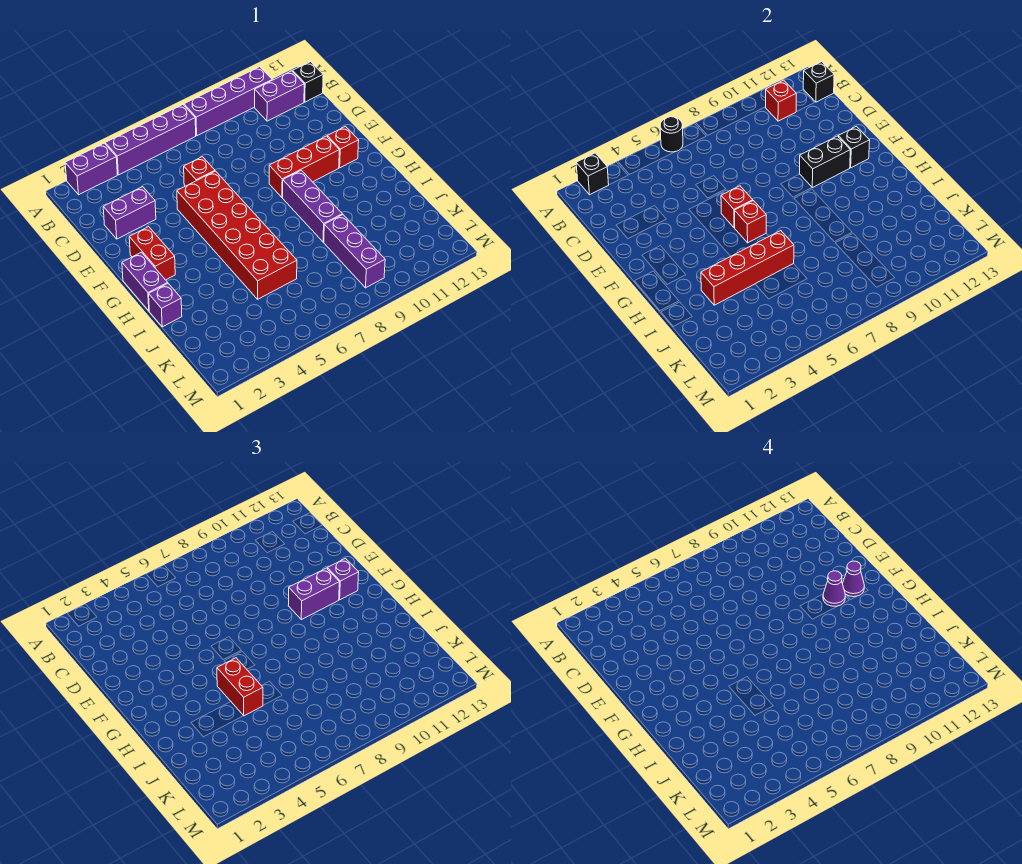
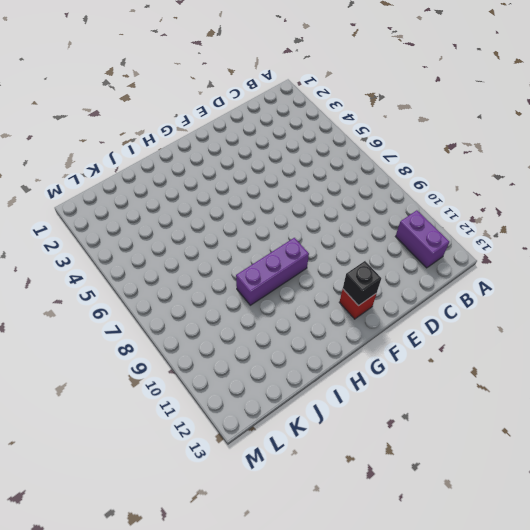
none -> purple brick A2:A3 level 1
none -> purple brick A4:A7 level 1
none -> purple brick A8:A11 level 1

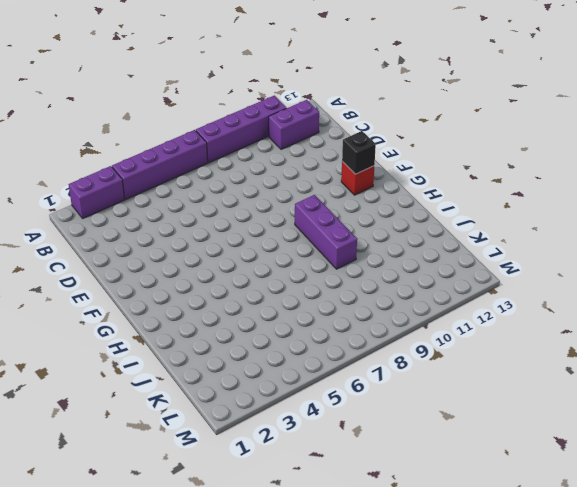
none -> black brick B13 level 1
none -> purple brick D2:D3 level 1
none -> red brick D6 level 1

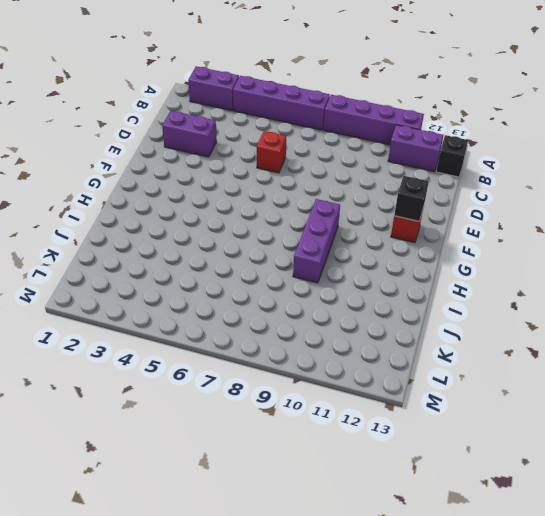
none -> red brick E5:J6 level 1
none -> red brick F2:G2 level 1
none -> red brick F9:F11 level 1

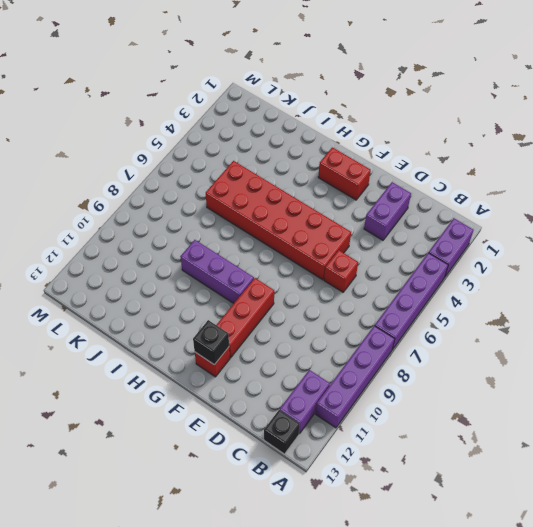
none -> purple brick G1:H1 level 1
none -> purple brick I1 level 1
none -> purple brick J9:L9 level 1

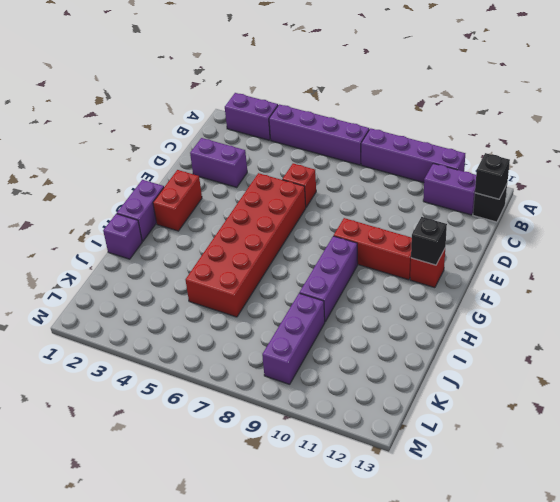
none -> black brick A2 level 2
none -> black round brick A6 level 2
none -> red brick B11 level 2

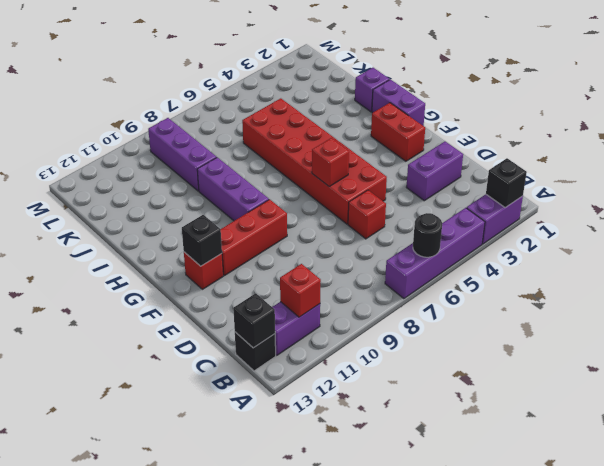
none -> purple brick A8:A11 level 1
none -> black brick F10:F11 level 2
none -> red brick G6 level 2

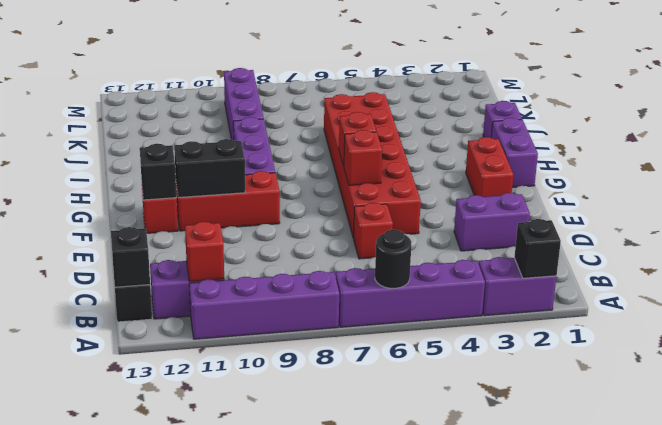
none -> red brick I3:I6 level 2
none -> purple brick F10:F11 level 3
none -> purple brick F12 level 3

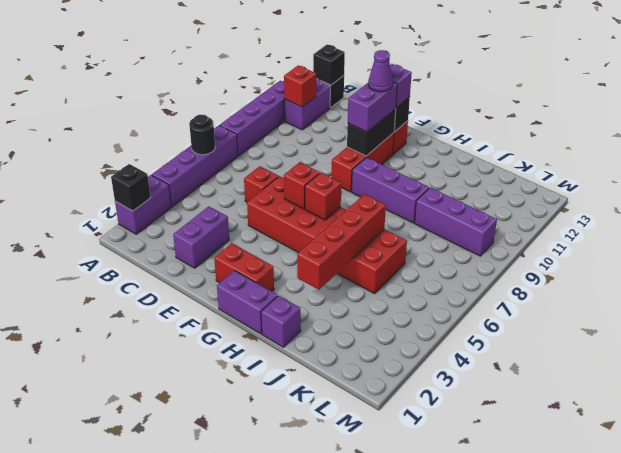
none -> red brick H5:I5 level 3
none -> purple cone F12 level 4

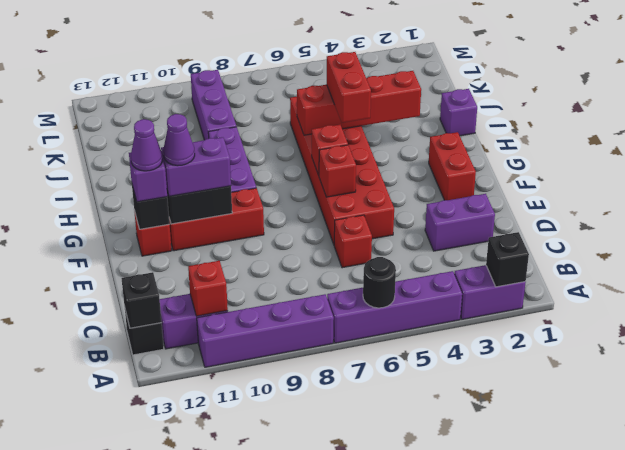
none -> purple brick G1:H1 level 1

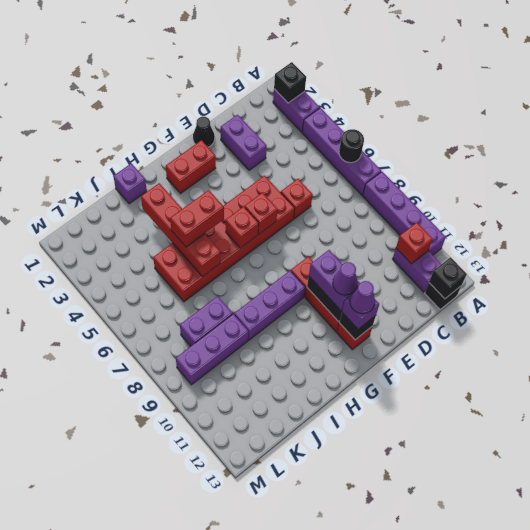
black cone E1 level 1 -> none
purple brick J8:K8 level 1 -> purple brick G1:H1 level 1

